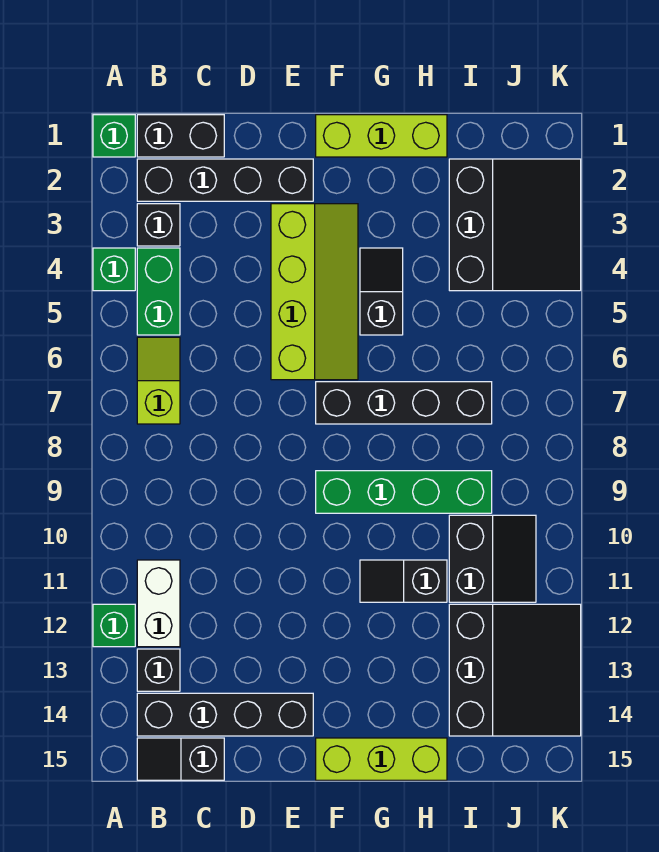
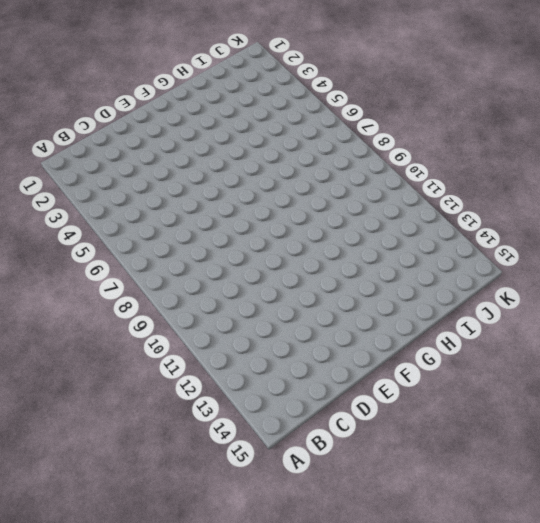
none -> green brick A1 level 1
none -> green brick A4 level 1
none -> green brick A12 level 1

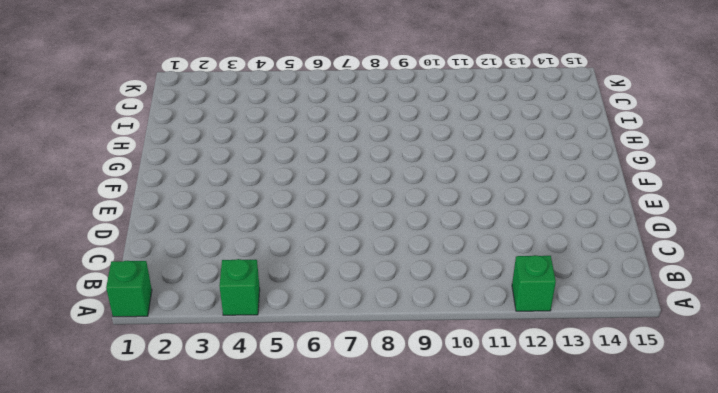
none -> black brick B1:C1 level 1
none -> black brick B2:E2 level 1
none -> black brick B3 level 1

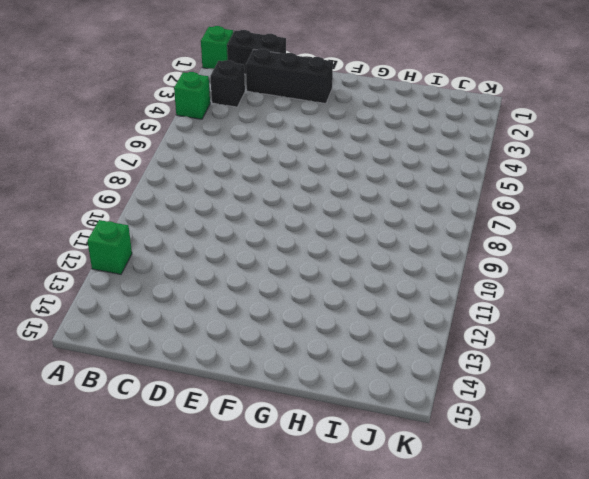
black brick C2:E2 level 1 -> black brick B2:E2 level 1
none -> green brick B4:B5 level 1
none -> lime slope B6:B7 level 1 top 7
none -> white brick B11:B12 level 1

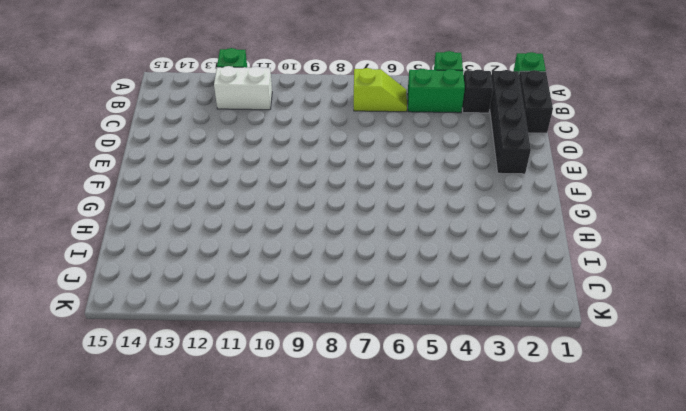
none -> black brick B13 level 1
none -> black brick B14:E14 level 1
none -> black slope B15:C15 level 1 top C

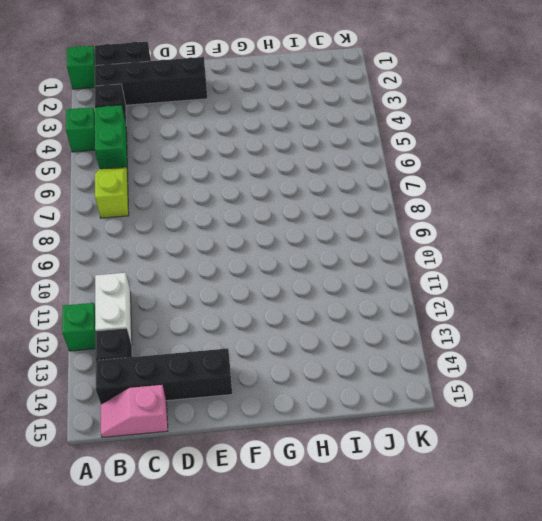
pink slope B15:C15 level 1 top C -> black slope B15:C15 level 1 top C
none -> lime slope E3:F6 level 1 top E
none -> lime brick F1:H1 level 1
none -> black brick F7:I7 level 1

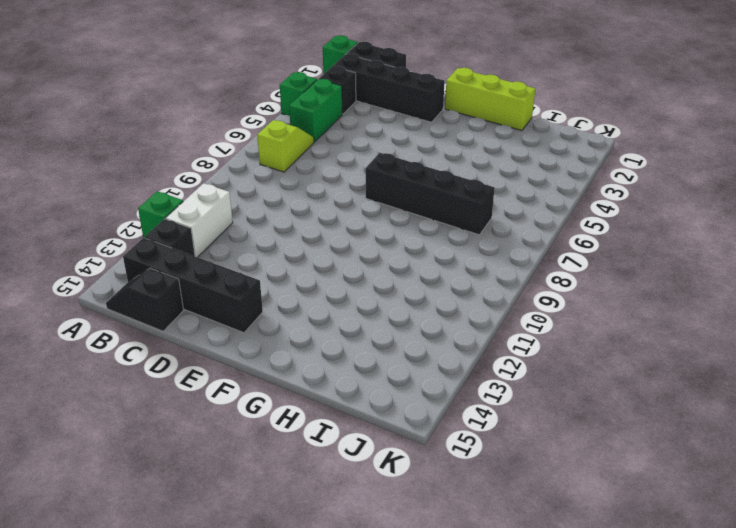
none -> lime slope E3:F6 level 1 top E
none -> green brick F9:I9 level 1
none -> lime brick F15:H15 level 1

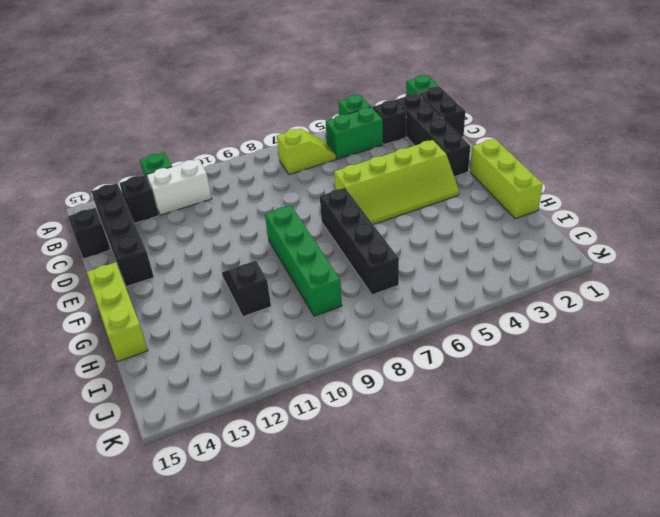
none -> black slope G4:G5 level 1 top 5
none -> black slope I2:K4 level 1 top I
none -> black slope I10:J11 level 1 top I

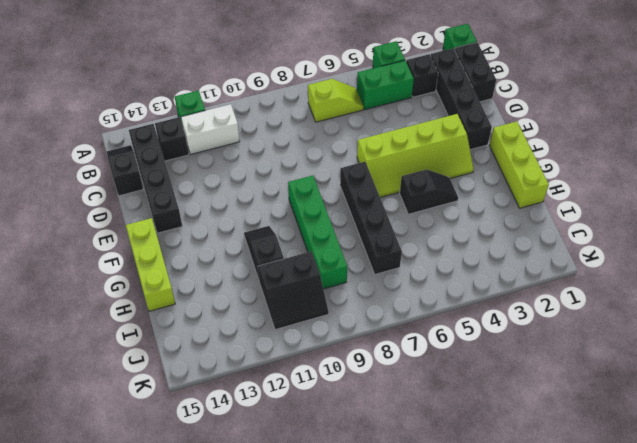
none -> black slope I2:K4 level 1 top I
none -> black slope I12:K14 level 1 top I

